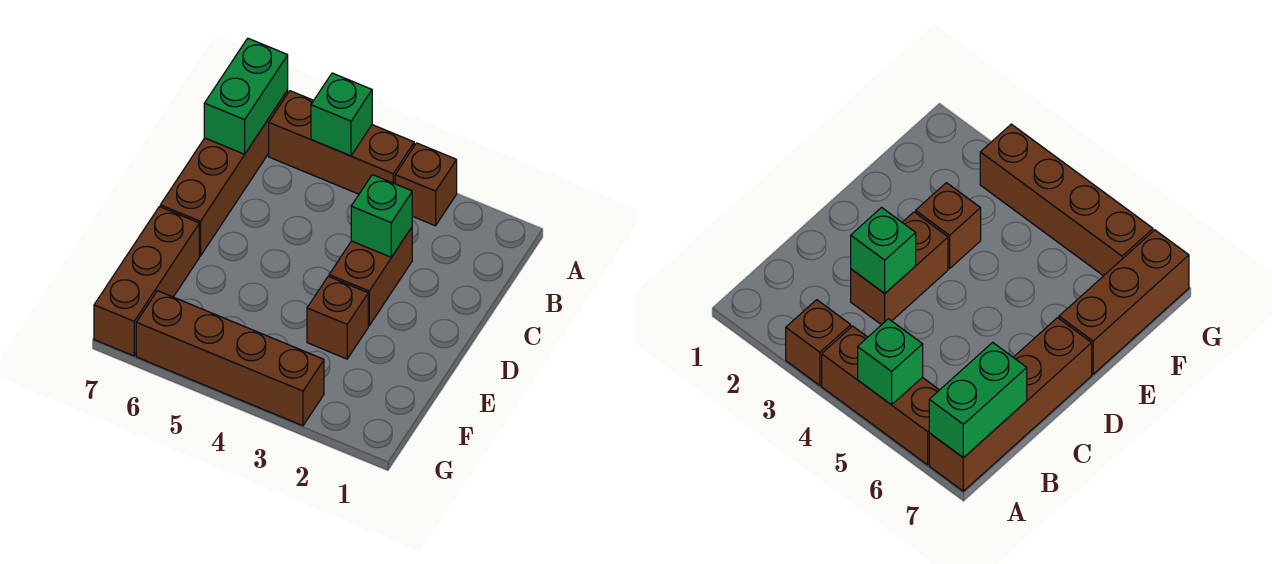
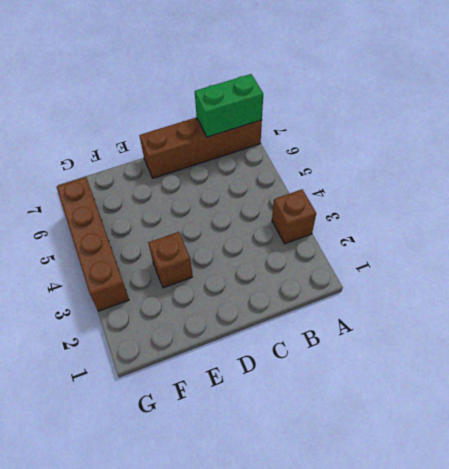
none -> brown brick A4:A6 level 1
none -> brown brick C3:D3 level 1

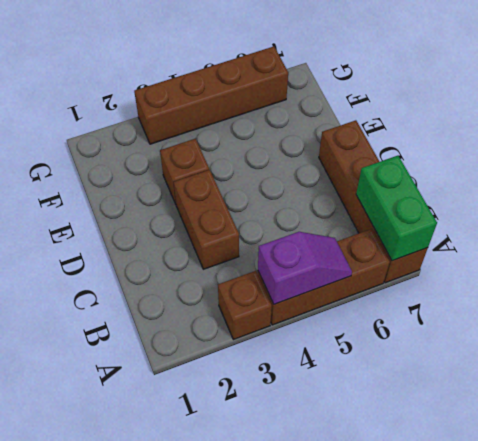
purple slope A4:A5 level 2 top 4 -> green brick A5 level 2
none -> brown brick E7:G7 level 1
none -> green brick C3 level 2

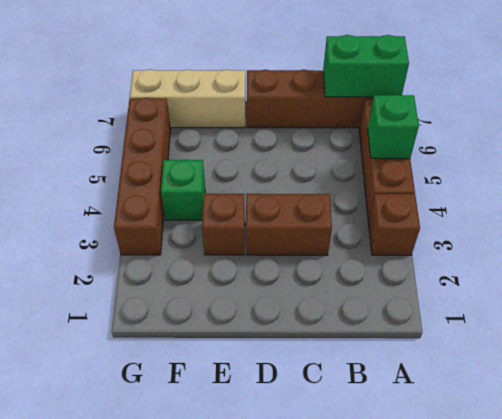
tan brick E7:G7 level 1 -> brown brick E7:G7 level 1
green brick F4 level 1 -> green brick C3 level 2

